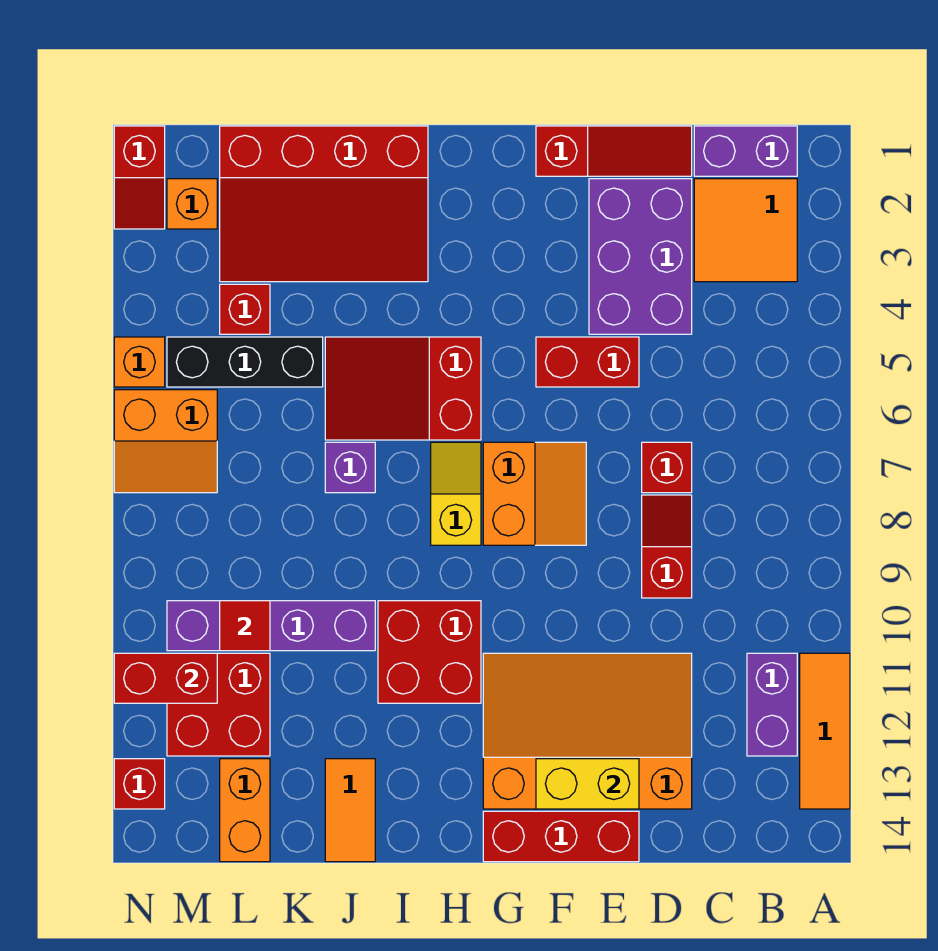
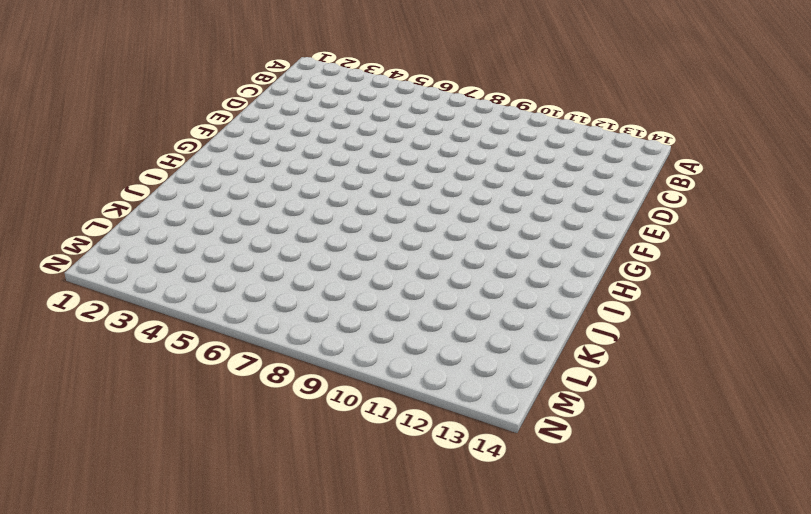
none -> orange tile A11:A13 level 1
none -> purple brick B1:C1 level 1
none -> orange tile B2:C3 level 1
none -> purple brick B11:B12 level 1

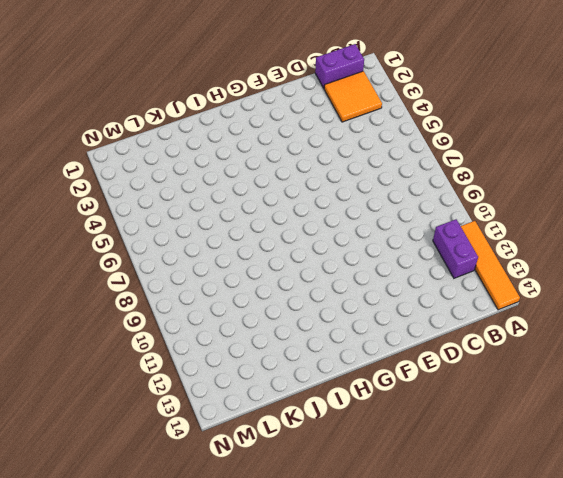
orange tile A11:A14 level 1 -> orange tile A11:A13 level 1
none -> red slope D1:F1 level 1 top F
none -> purple brick D2:E4 level 1
none -> red brick D7 level 1
none -> red slope D8:D9 level 1 top 9

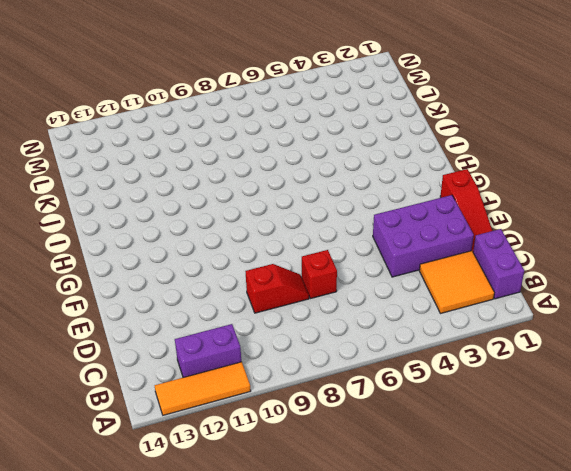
none -> orange slope D11:G13 level 1 top 13
none -> red brick E5:F5 level 1
none -> red brick E14:G14 level 1
none -> orange slope F7:G8 level 1 top G

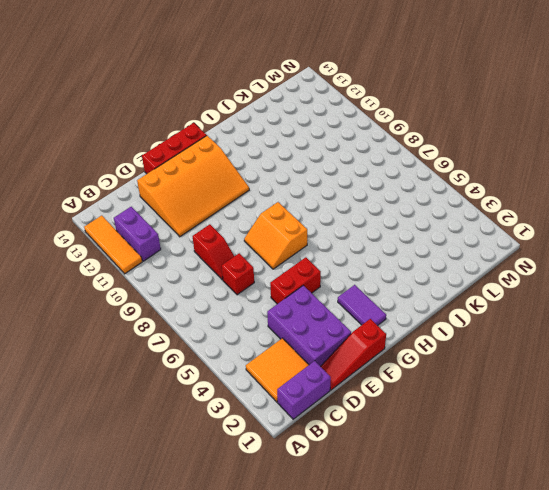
purple tile G2:G3 level 1 -> none
none -> red slope H5:J6 level 1 top H
none -> yellow slope H7:H8 level 1 top 8
none -> red brick H10:I11 level 1
none -> red slope I1:L3 level 1 top 1

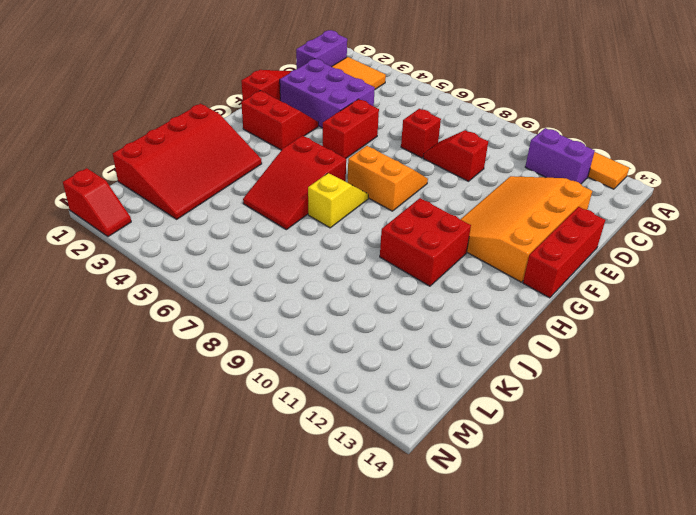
red slope F2:G3 level 1 top G -> none
yellow slope H7:I7 level 1 top I -> yellow slope H7:H8 level 1 top 8
none -> purple brick J7 level 1
none -> purple brick J10:M10 level 1
none -> orange tile J13:J14 level 1
none -> black brick K5:M5 level 1

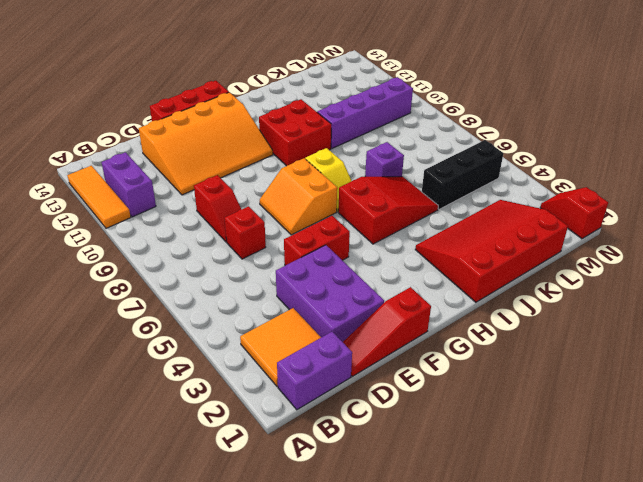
none -> orange tile J13:J14 level 1
none -> red brick L4 level 1
none -> red brick L11:M12 level 1
none -> orange brick L13:L14 level 1

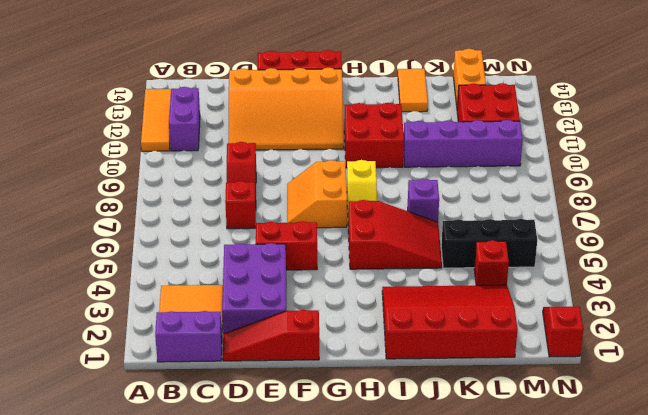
none -> orange brick M2 level 1
none -> orange slope M6:N7 level 1 top 6
none -> orange brick N5 level 1
none -> red brick N13 level 1

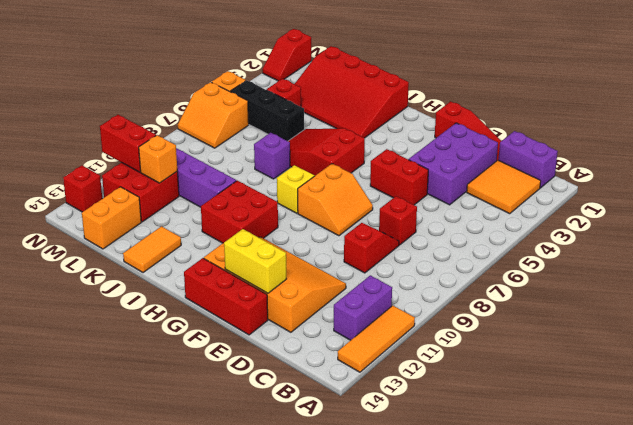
orange brick L11 level 2 -> orange brick M2 level 1
none -> red tile L10 level 2

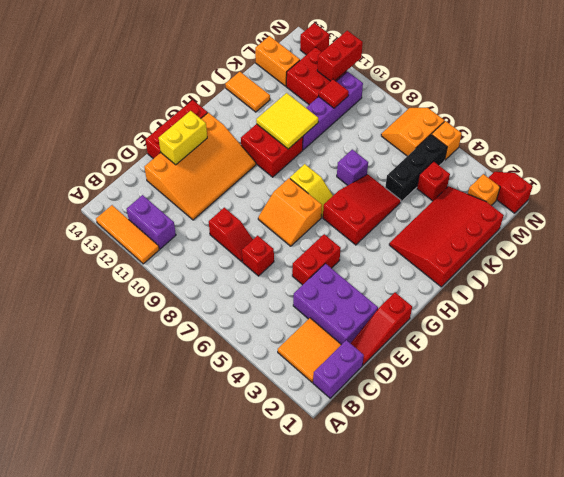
yellow tile I10:J11 level 2 -> none

